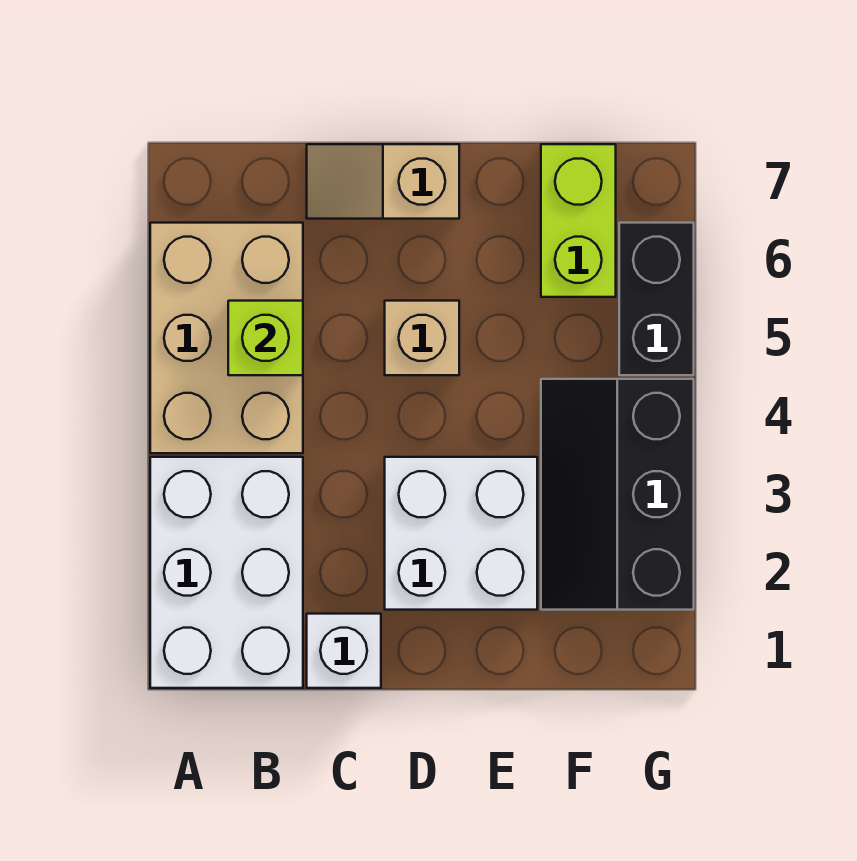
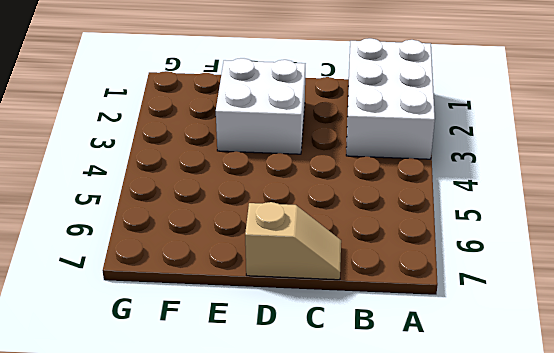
none -> tan brick A4:B6 level 1
none -> white brick C1 level 1

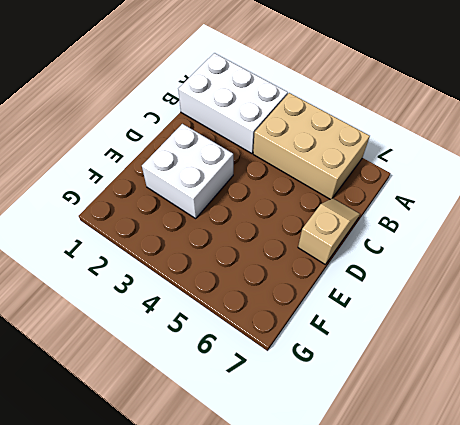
none -> white brick C1 level 1
none -> tan brick D5 level 1

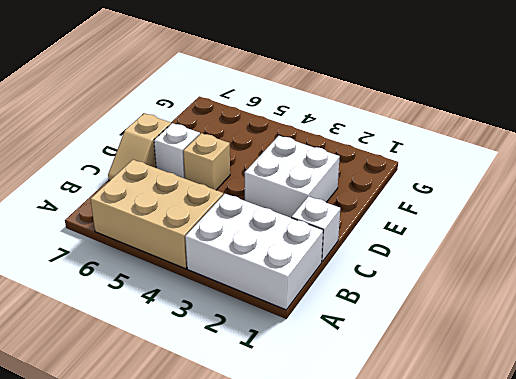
white brick D6 level 1 -> none
none -> black slope F2:G4 level 1 top G
none -> lime brick F6:F7 level 1

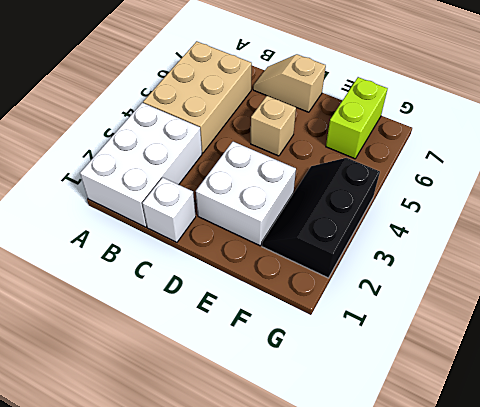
none -> black brick G5:G6 level 1
none -> lime brick B5 level 2

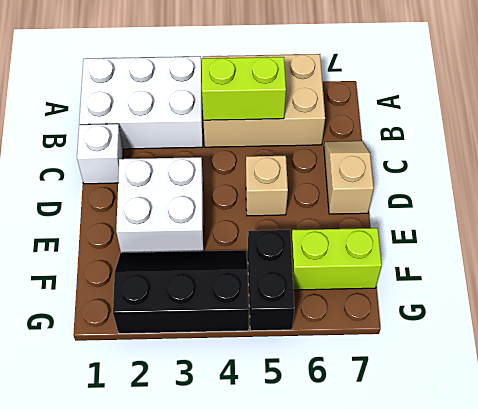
lime brick B4:B5 level 2 -> lime brick B5 level 2
black brick F5:G5 level 1 -> black brick G5:G6 level 1

